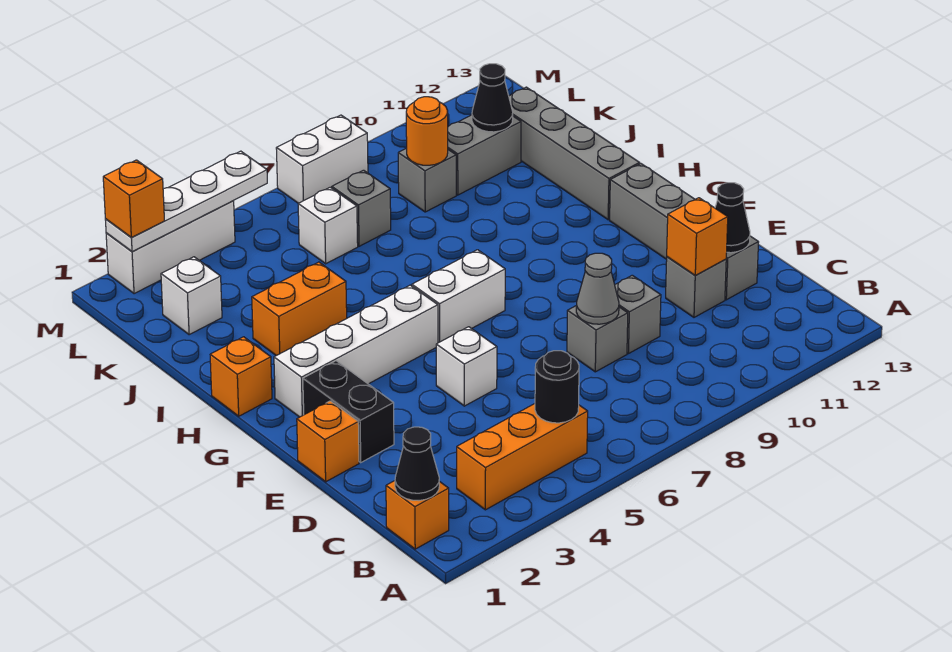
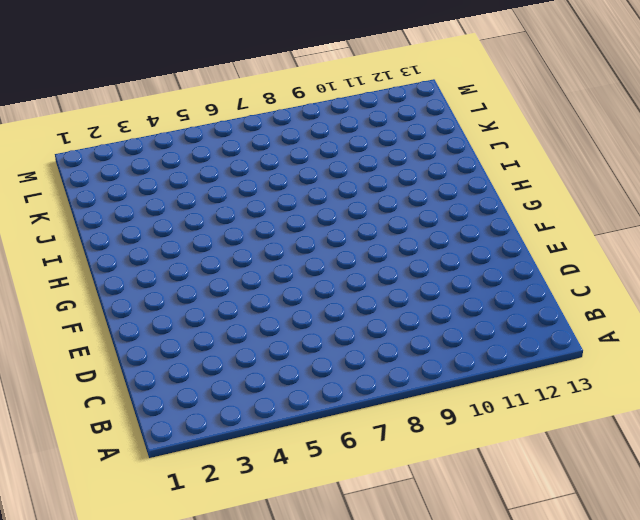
none -> orange brick B1 level 1
none -> orange brick B3:B5 level 1
none -> grey brick D8 level 1
none -> grey brick D9 level 1

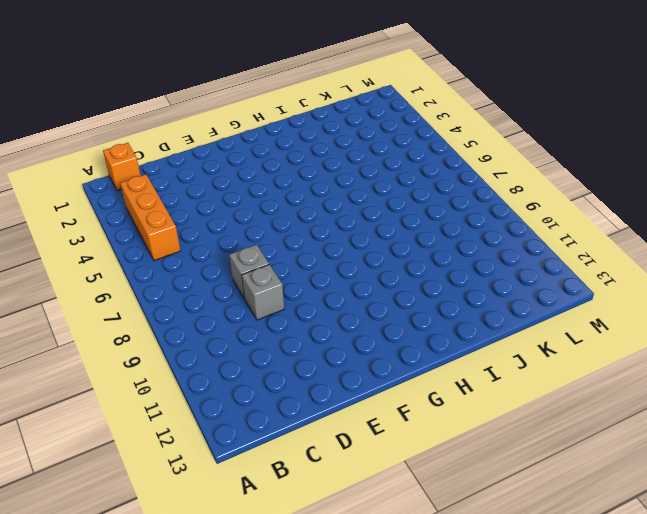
none -> grey brick D11 level 1
none -> grey brick D12:G12 level 1
none -> orange brick E1 level 1
none -> black brick E2:F2 level 1

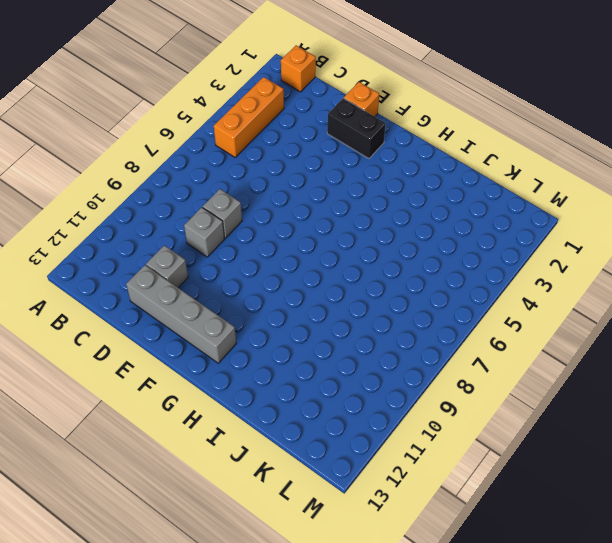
none -> white brick E5 level 1
none -> white brick G2:G5 level 1
none -> white brick G6:G7 level 1
none -> orange brick H1 level 1

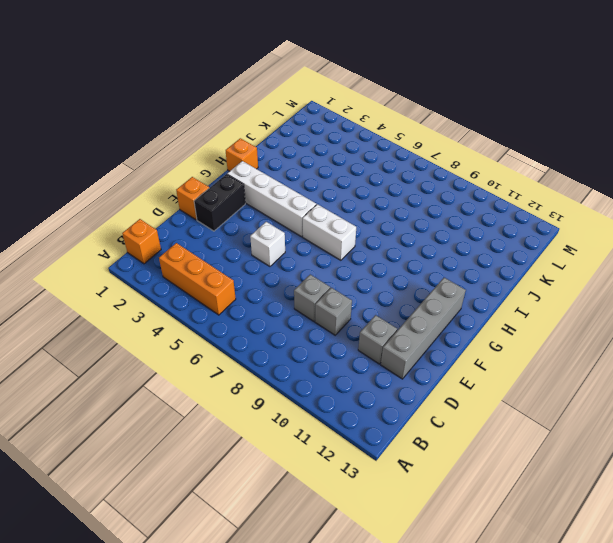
none -> grey brick H12:K12 level 1
none -> orange brick I3:I4 level 1
none -> white brick K2 level 1
none -> white brick K6 level 1

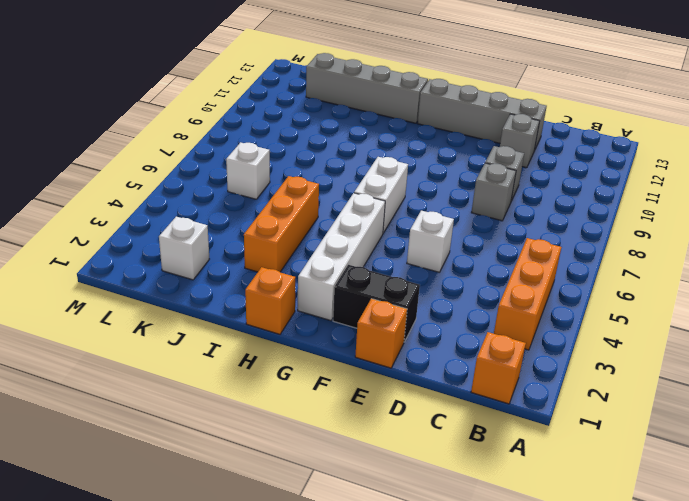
orange brick I3:I5 level 1 -> orange brick I3:I4 level 1
none -> grey brick K7 level 1
none -> grey brick K9 level 1
none -> grey brick K10:K11 level 1
none -> white brick M2:M4 level 1

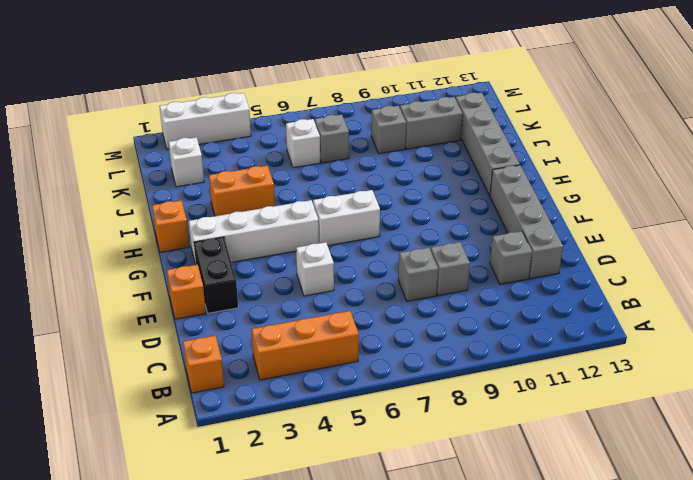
none -> white brick M7:M8 level 1
none -> black cone B1 level 2
none -> black round brick B5 level 2
none -> grey cone D8 level 2

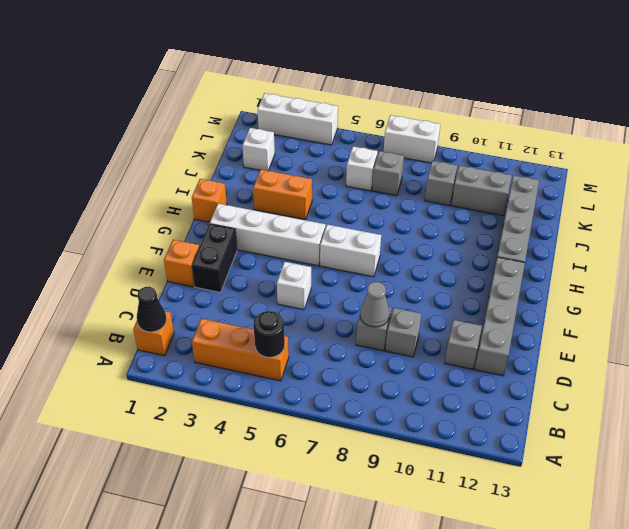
none -> orange brick D11 level 2
none -> black cone D12 level 2
none -> orange round brick K9 level 2
none -> black cone K11 level 2

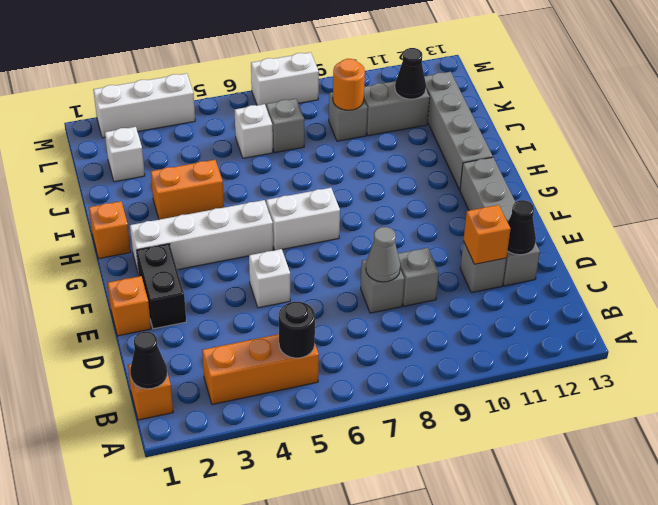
none -> white plate M2:M5 level 2
none -> orange brick M2 level 3

